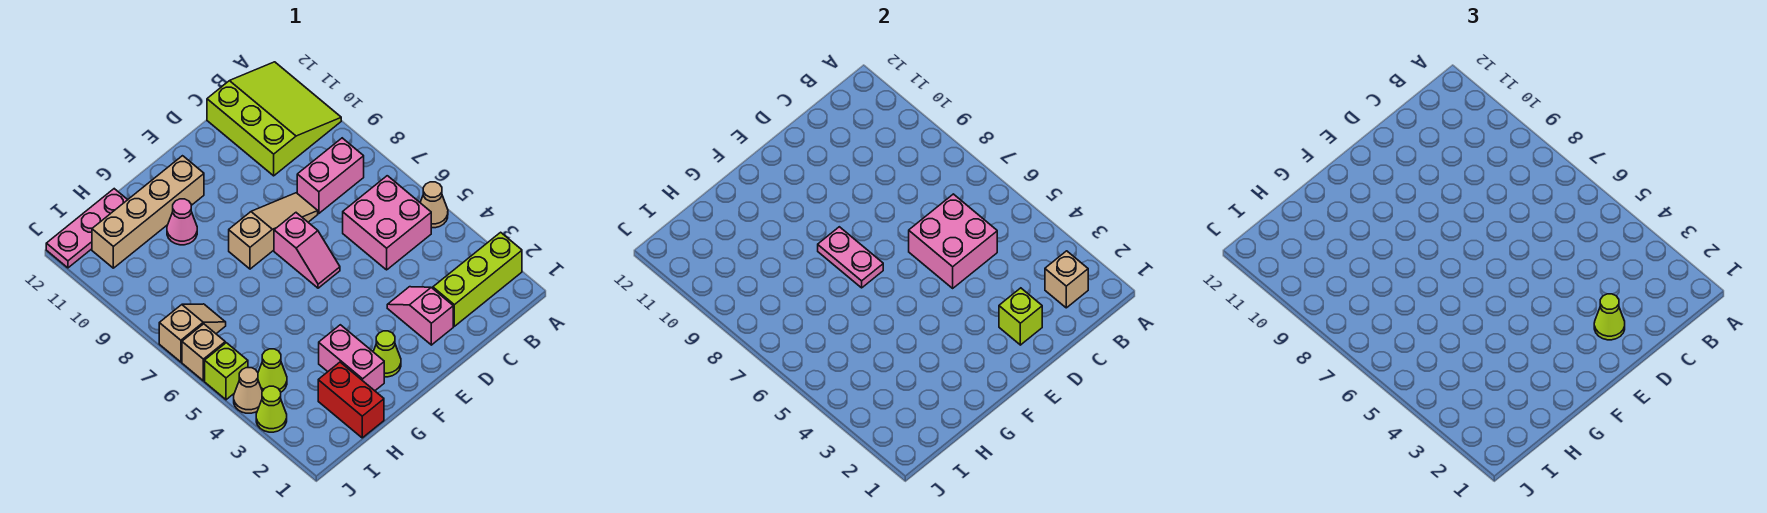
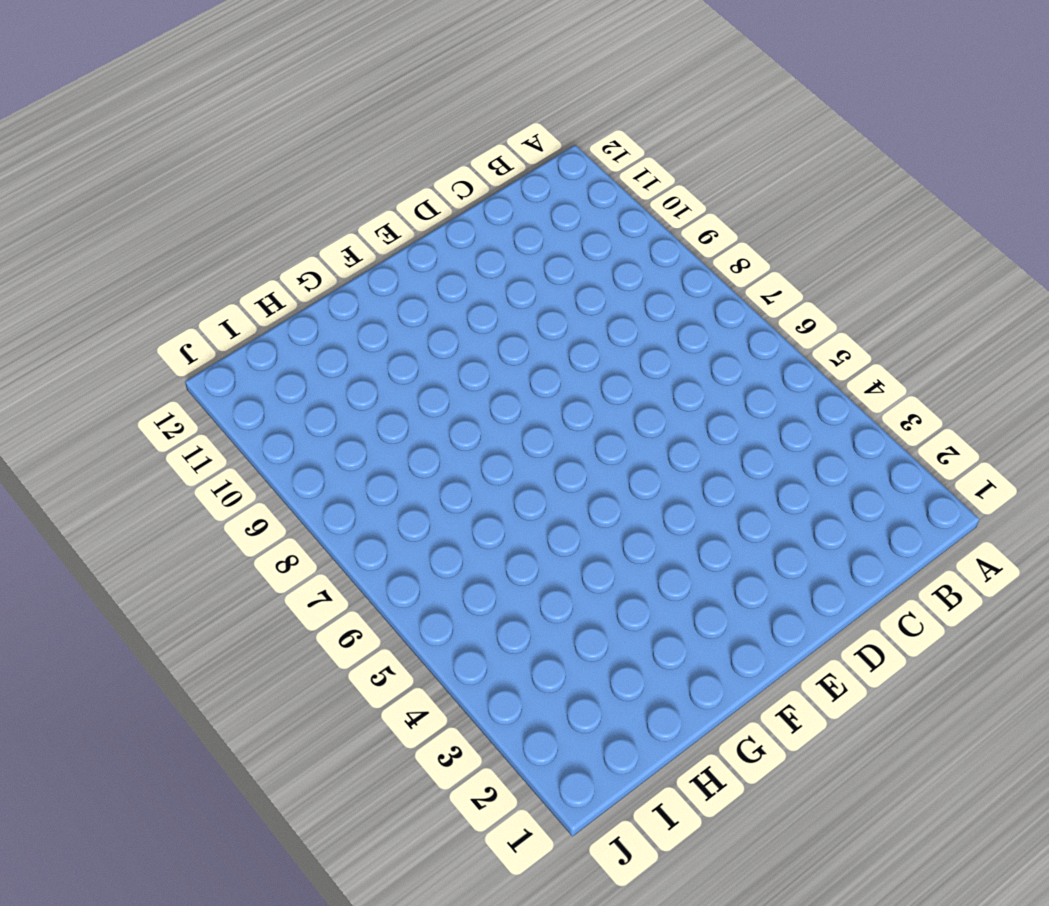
none -> lime brick A2:C2 level 1
none -> tan cone A5 level 1
none -> lime slope A10:C12 level 1 top C

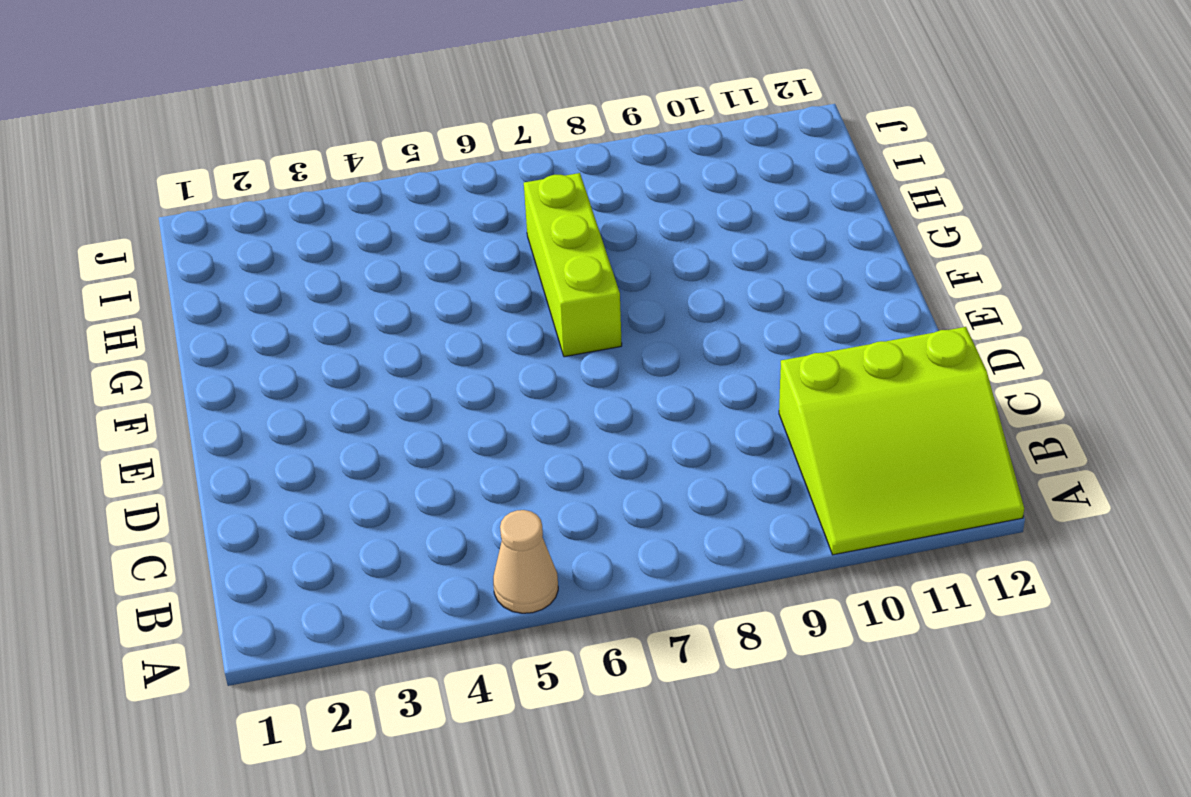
lime brick F7:H7 level 1 -> lime brick A2:C2 level 1
none -> pink brick B5:C6 level 1
none -> pink brick B8:C8 level 1
none -> pink slope D2:D3 level 1 top 2

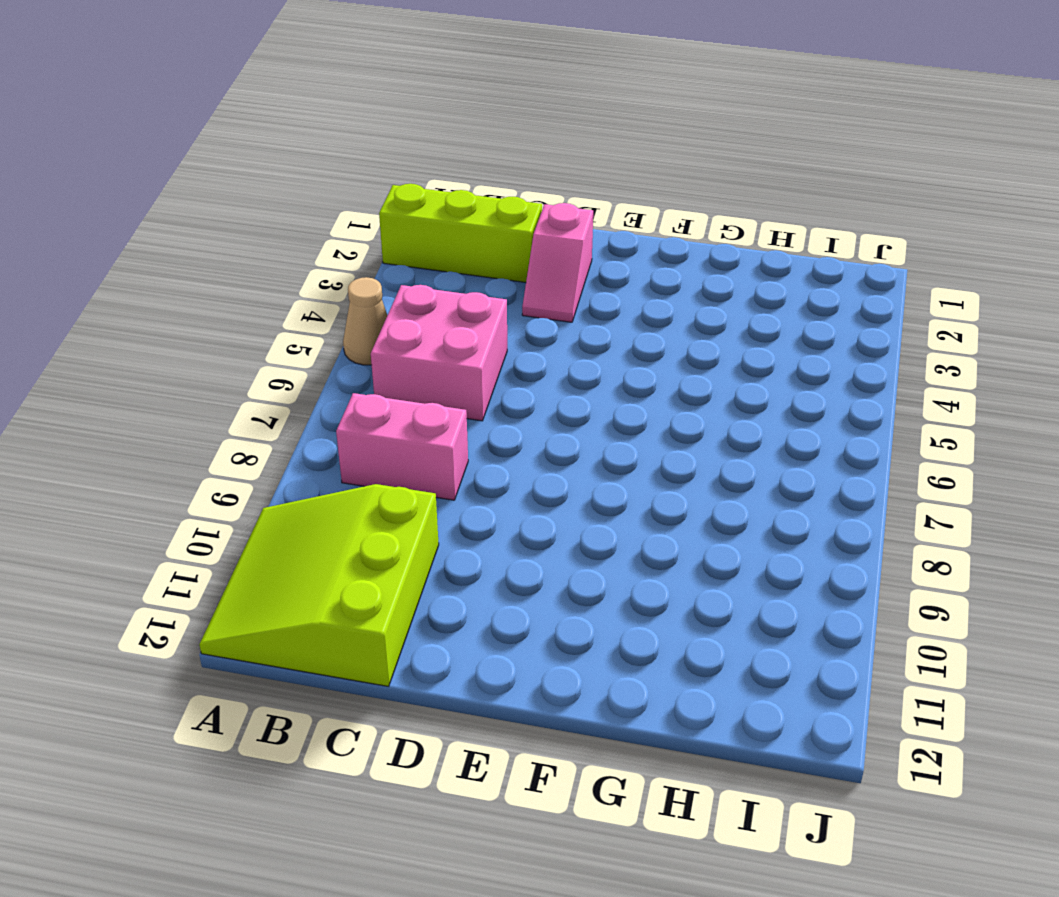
none -> tan slope D8:F8 level 1 top F
none -> pink slope E6:E7 level 1 top 7
none -> lime cone F2 level 1

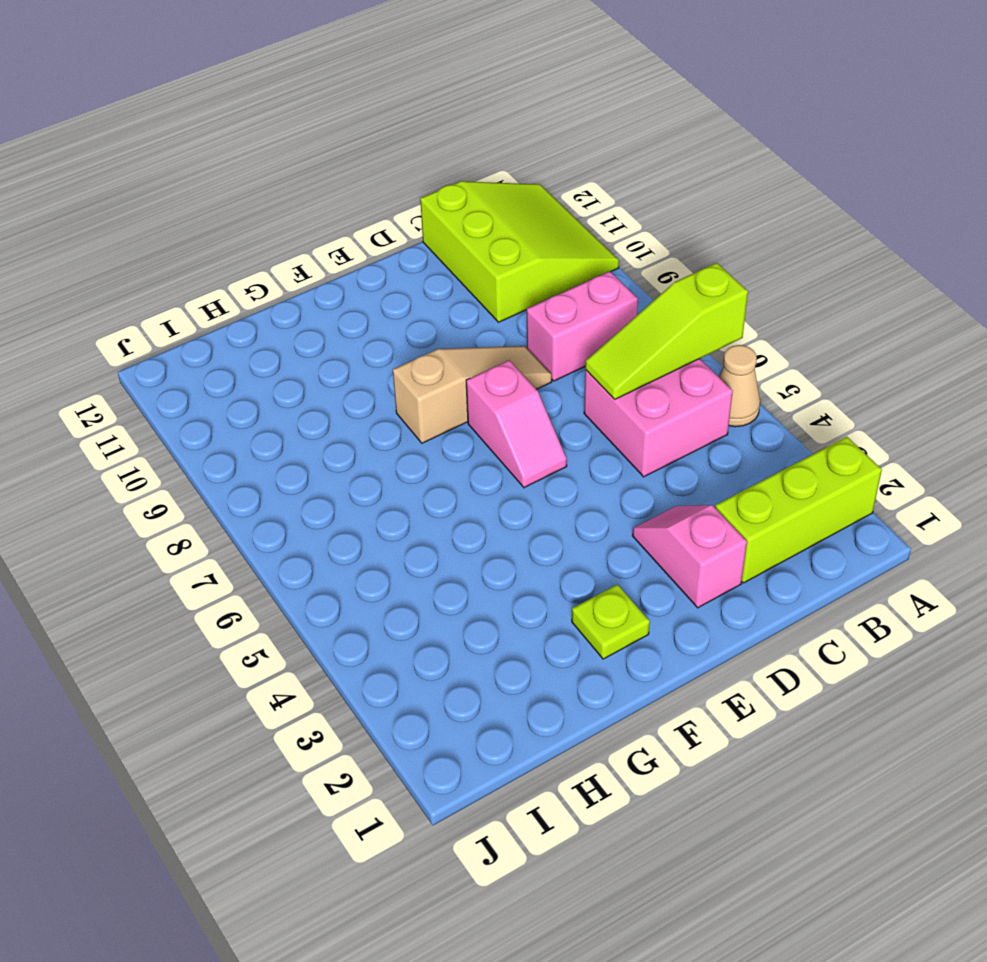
lime slope A6:C6 level 2 top A -> pink brick C5:D6 level 2
lime plate F2 level 1 -> lime cone F2 level 1
none -> tan brick F11:I11 level 1
none -> pink brick G2:G3 level 1
none -> pink cone G10 level 1

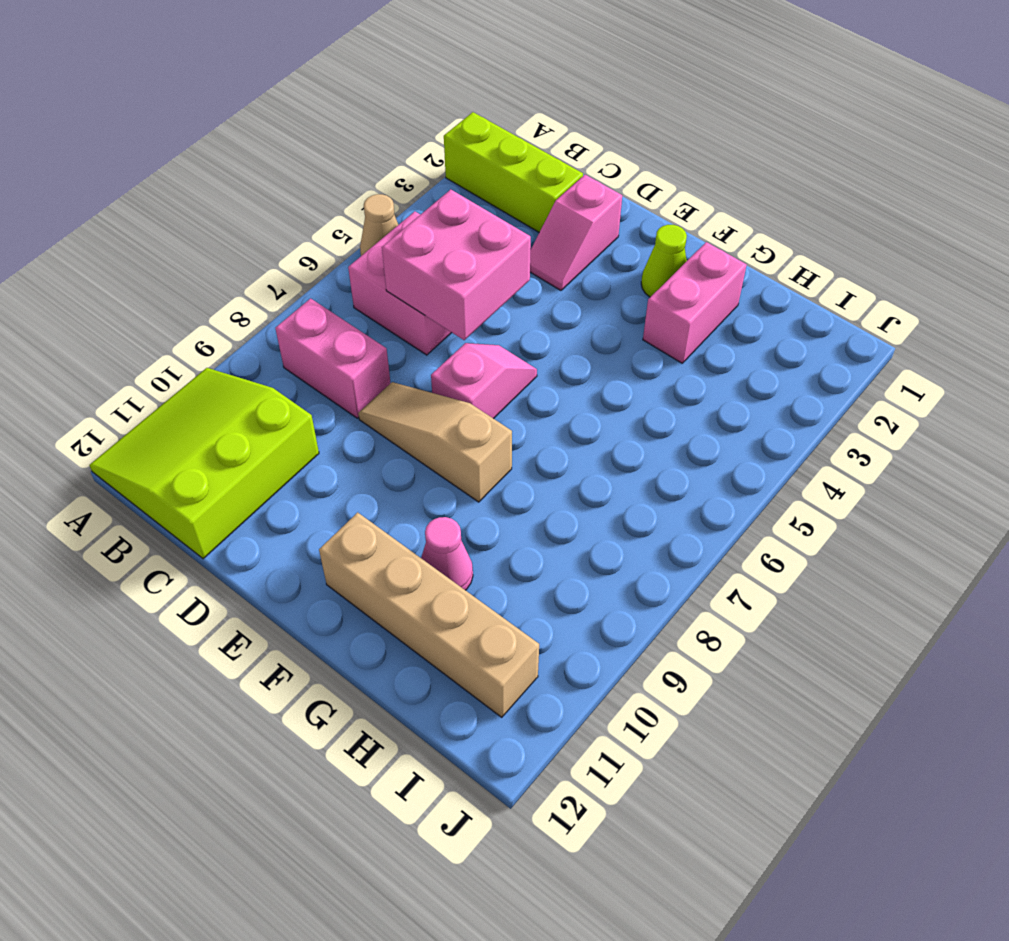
none -> red brick H1:H2 level 1
none -> pink plate H12:J12 level 1
none -> lime cone I4 level 1

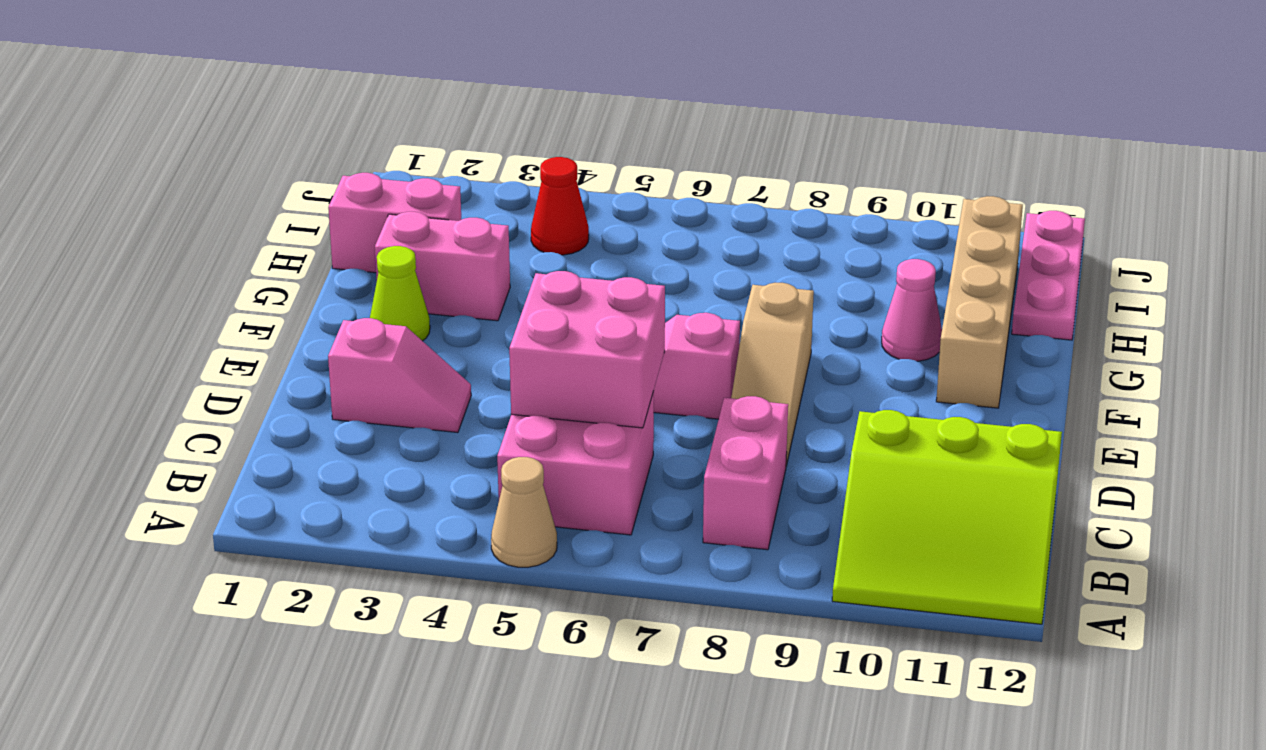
pink brick H1:H2 level 1 -> red brick H1:H2 level 1
red cone I4 level 1 -> lime cone I4 level 1
none -> lime brick A2:C2 level 1
none -> tan slope I7:J7 level 1 top J
none -> lime cone J3 level 1

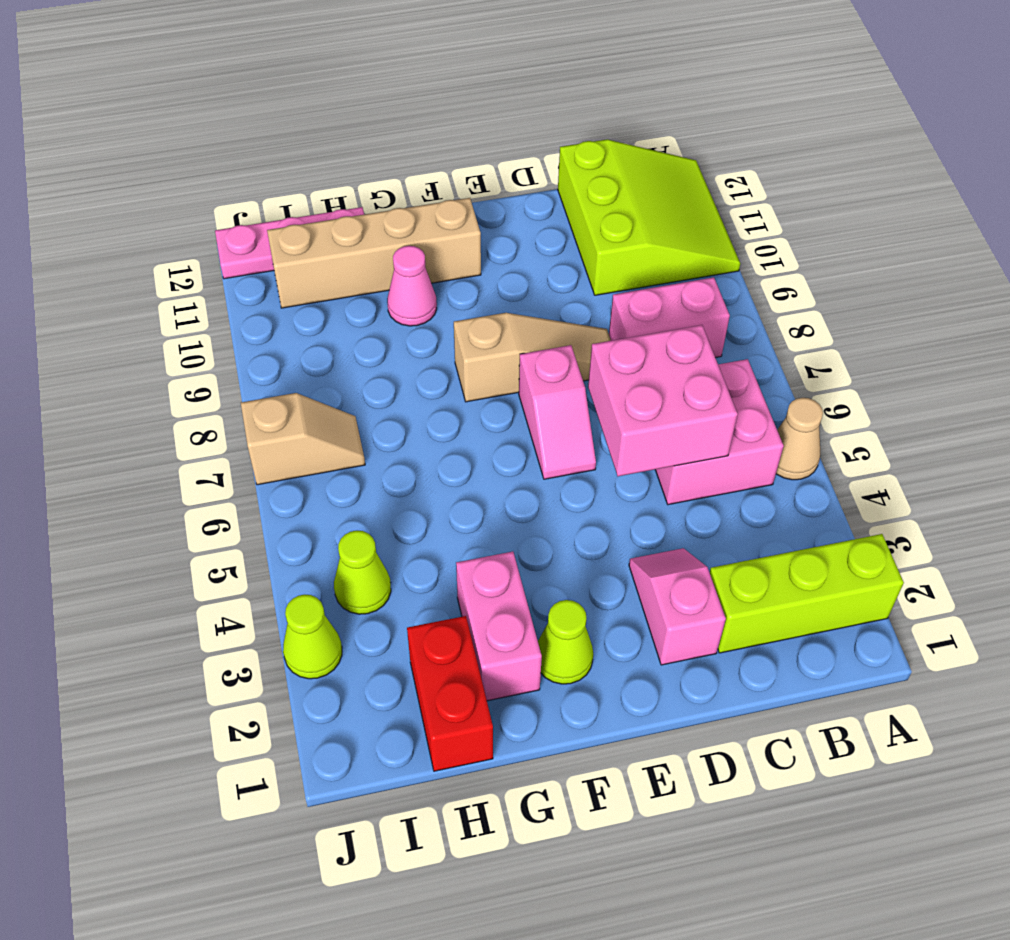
none -> tan cone J4 level 1
none -> lime brick J5 level 1
none -> tan brick J6 level 1

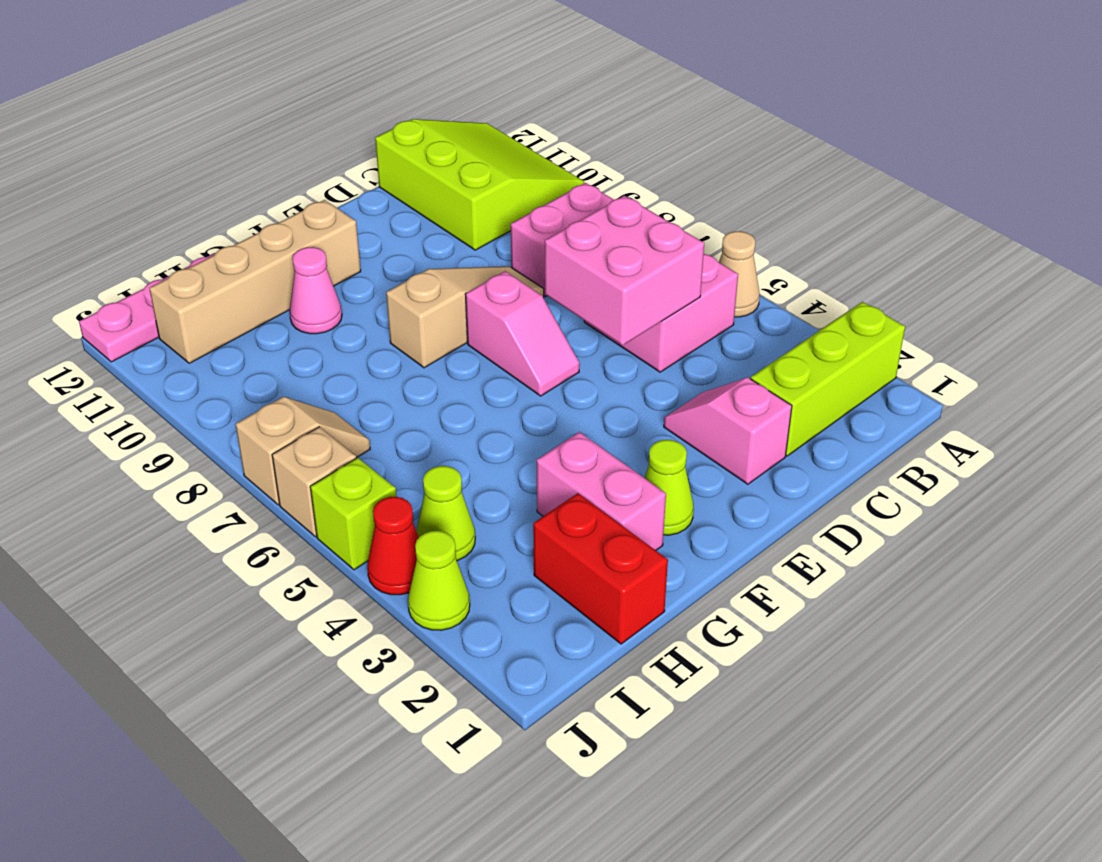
red cone J4 level 1 -> tan cone J4 level 1
none -> tan brick B2 level 2
none -> lime brick D2 level 2
none -> pink plate F7:F8 level 2

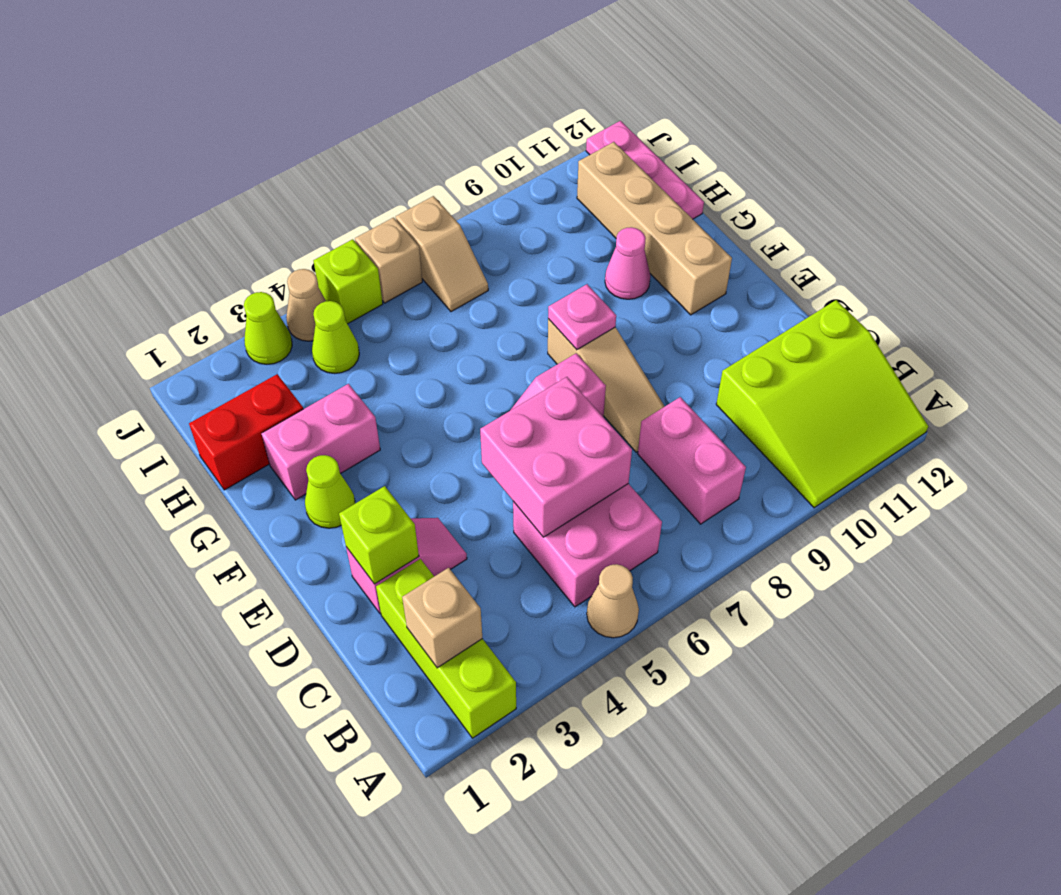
pink plate F8 level 2 -> pink plate F7:F8 level 2
none -> lime cone D2 level 3

